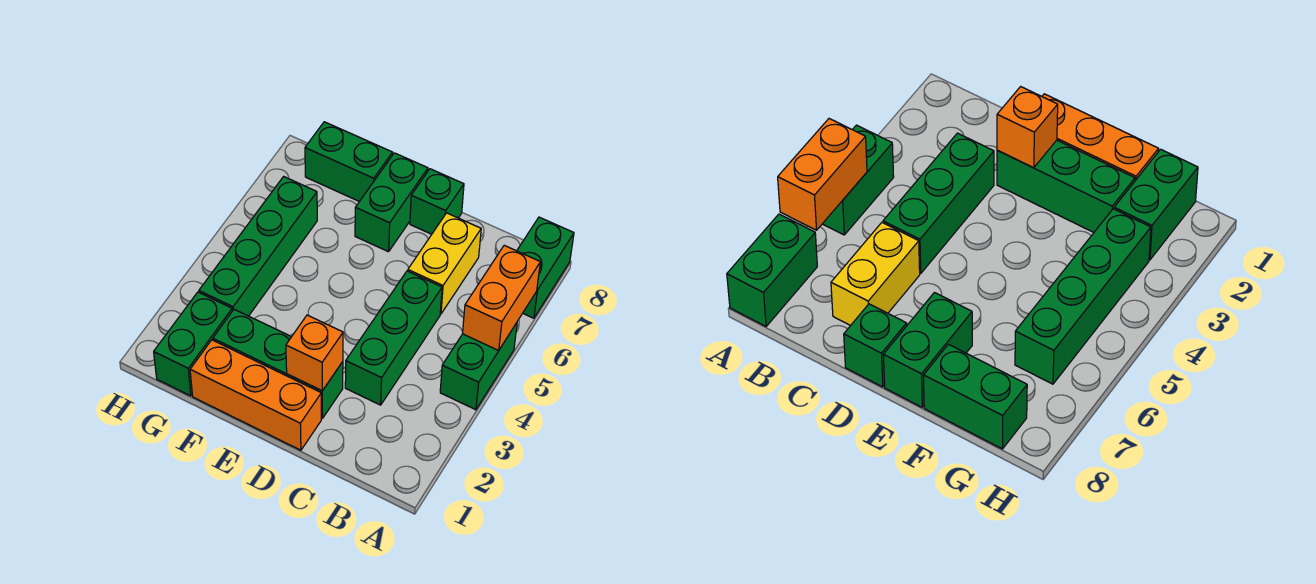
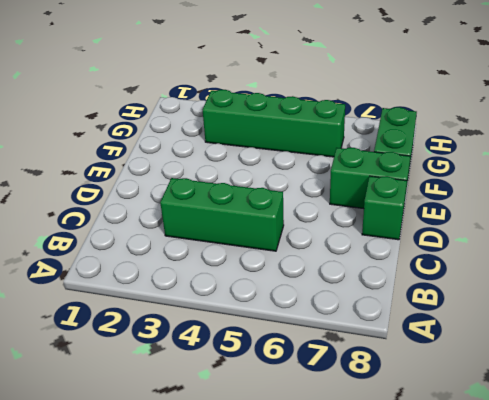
none -> green brick A4:A5 level 1
none -> green brick A7:A8 level 1
none -> yellow brick C6:C7 level 1

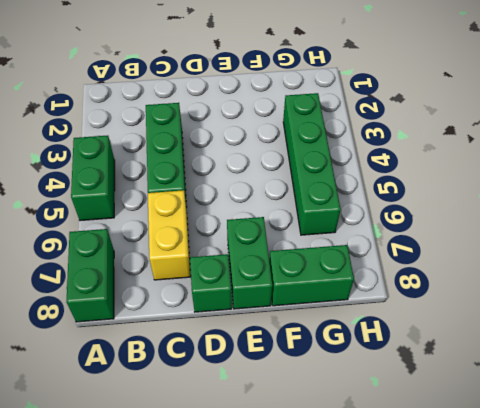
none -> orange brick D1:F1 level 1
none -> green brick D2:F2 level 1
none -> green brick G1:G2 level 1

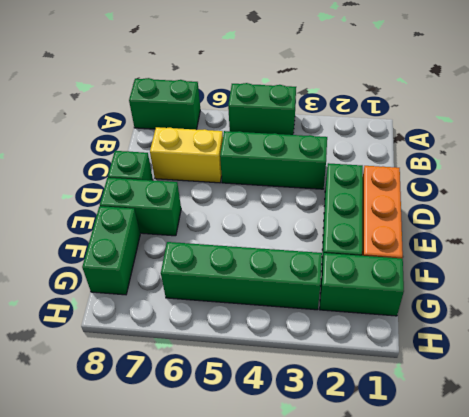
none -> orange brick A5:A6 level 2
none -> orange brick D2 level 2

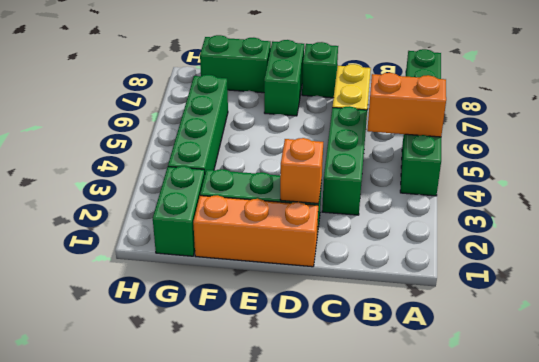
orange brick A5:B5 level 2 -> orange brick A5:A6 level 2

